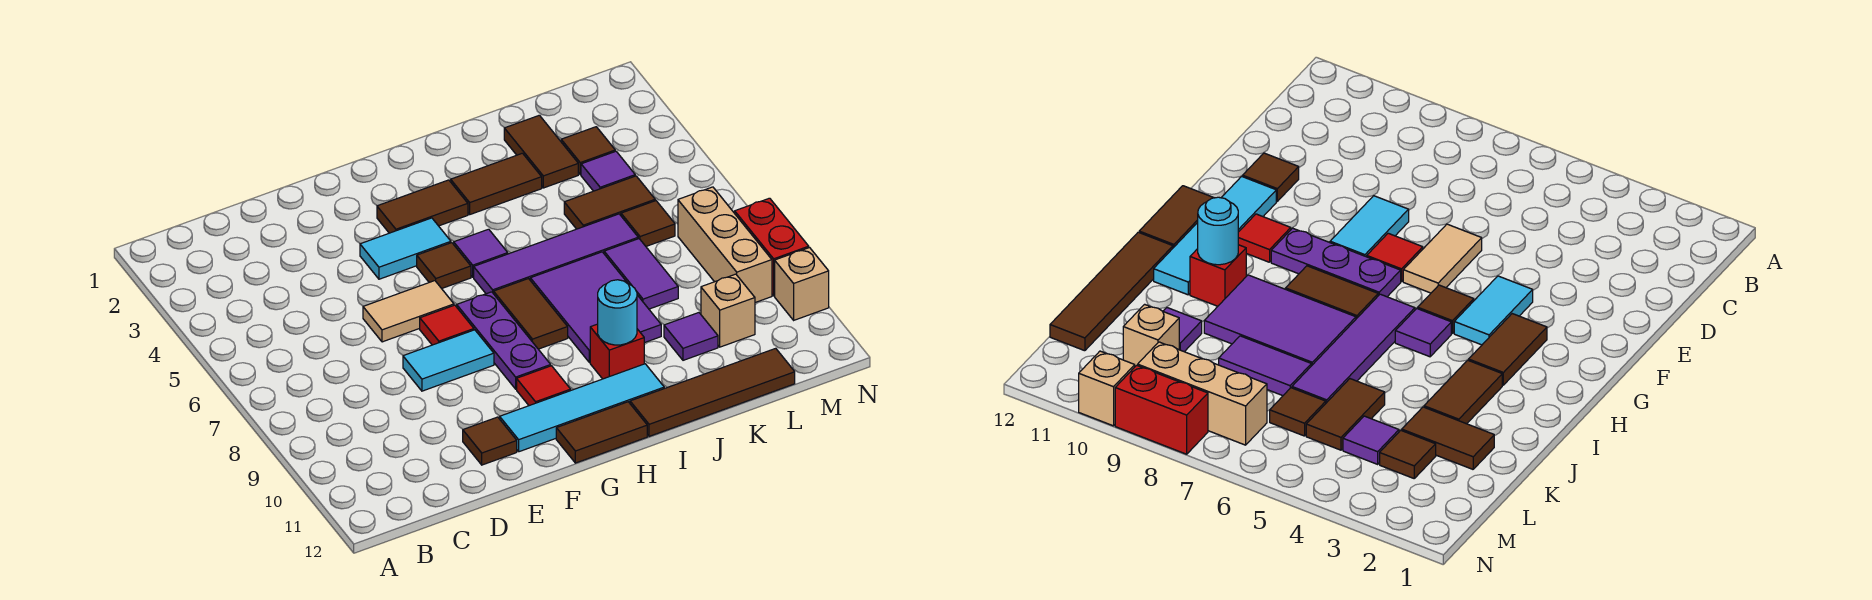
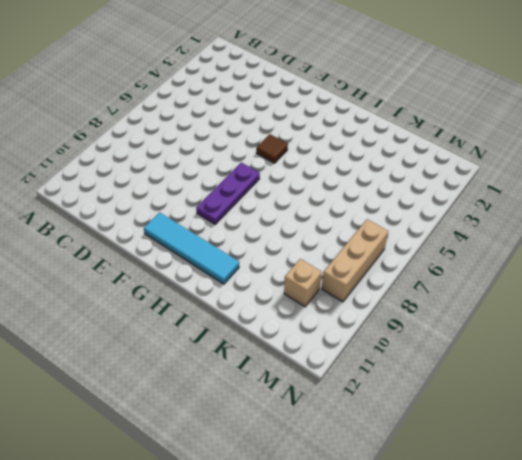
none -> tan tile E6:F6 level 1
none -> cyan tile E8:F8 level 1
none -> brown tile E11 level 1
none -> cyan tile F4:G4 level 1

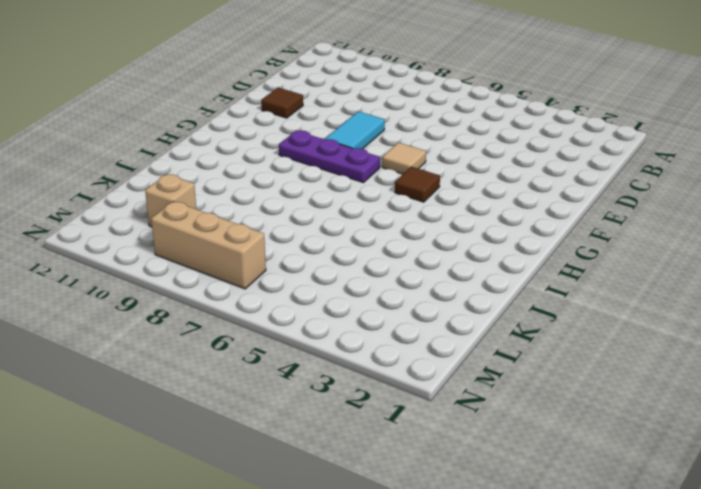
tan tile F6 level 1 -> tan tile E6:F6 level 1
none -> cyan tile F4:G4 level 1
none -> red tile F7 level 1
none -> cyan tile F11:I11 level 1
none -> brown tile G3:H3 level 1

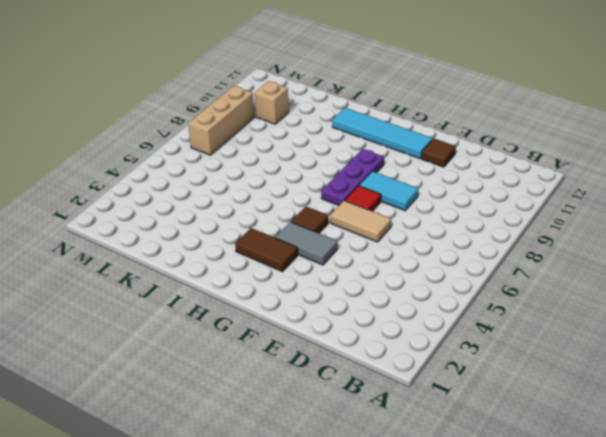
grey tile F4:G4 level 1 -> cyan tile F4:G4 level 1
none -> red tile G10 level 1
none -> brown tile G12:H12 level 1
none -> purple tile H5 level 1
none -> purple tile H6:K6 level 1

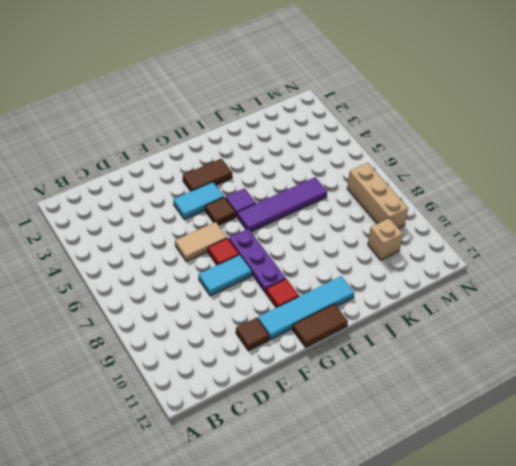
none -> brown tile H7:H8 level 1
none -> brown tile I3:J3 level 1
none -> purple tile I7:J9 level 1
none -> red brick I10 level 1

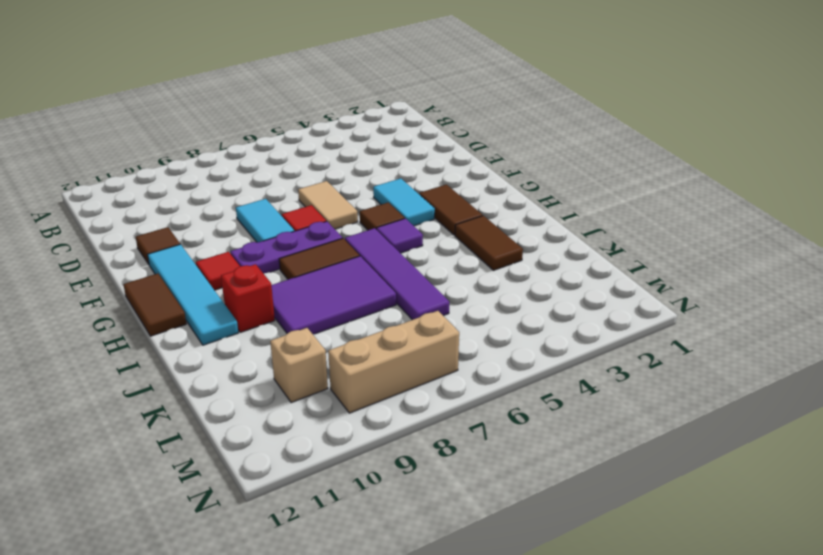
none -> brown tile I12:L12 level 1
none -> brown tile K2:K3 level 1
none -> brown tile K5:L5 level 1
none -> purple tile K7:K8 level 1

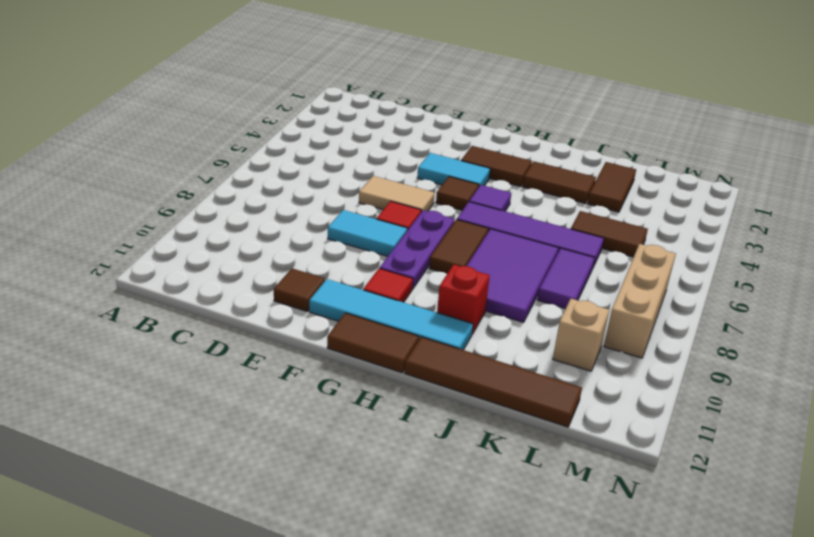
none -> purple tile K10 level 1
none -> brown tile L3 level 1
none -> purple tile L4 level 1
none -> brown tile L6 level 1

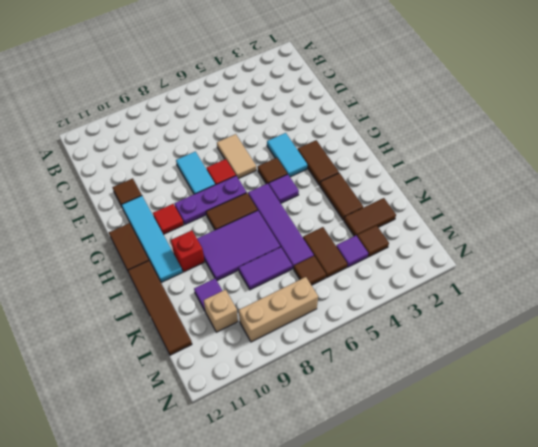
none -> red brick N8:N9 level 1
none -> tan brick N10 level 1
none -> cyan round brick I10 level 2

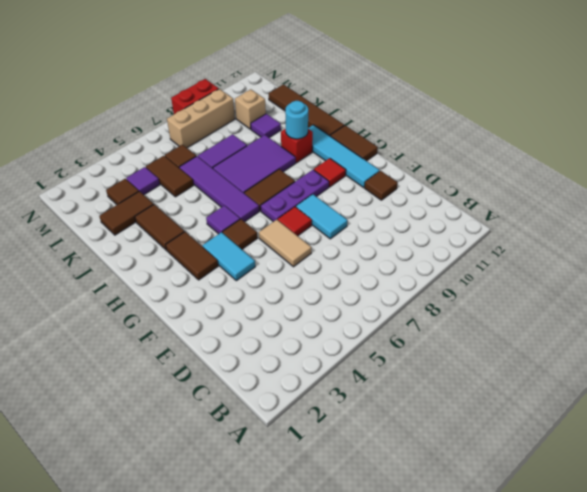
none -> tan brick N10 level 1

